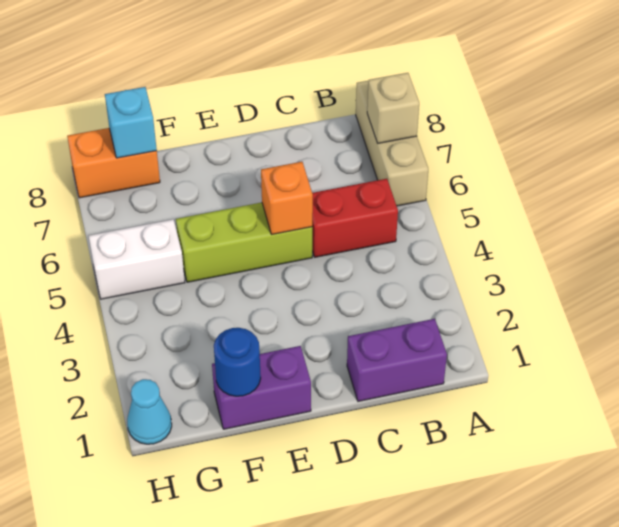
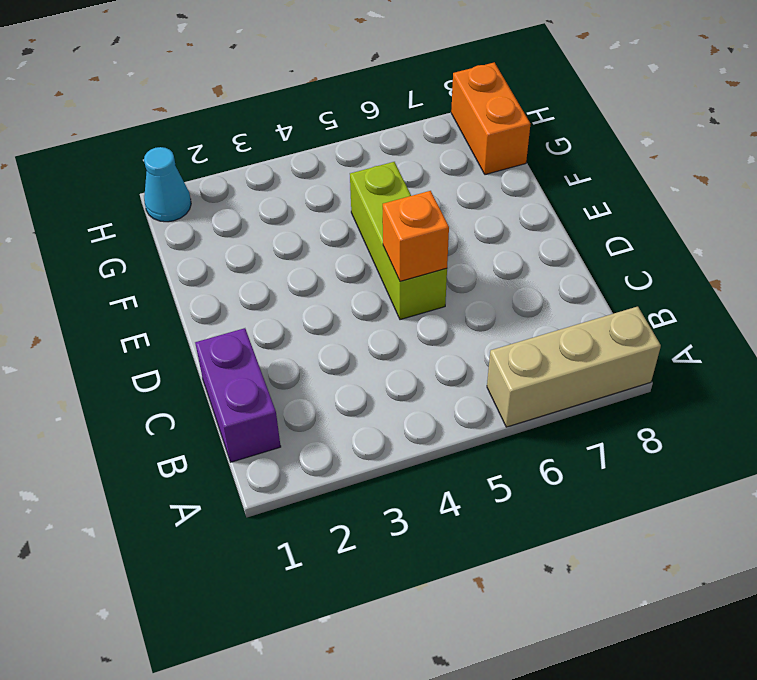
none -> red brick B5:C5 level 1
none -> purple brick E1:F1 level 1
none -> white brick G5:H5 level 1

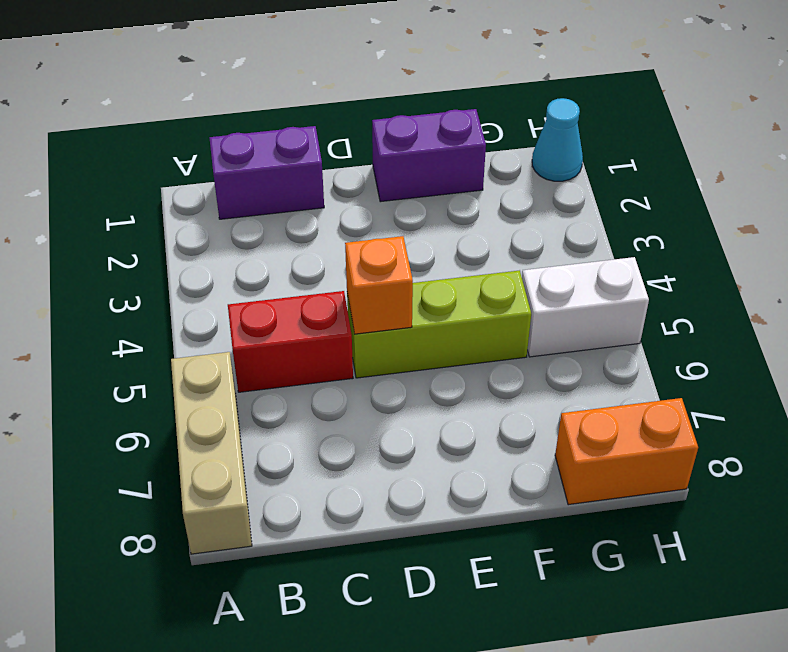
none -> tan brick A7 level 2
none -> blue round brick F1 level 2
none -> cyan brick G8 level 2

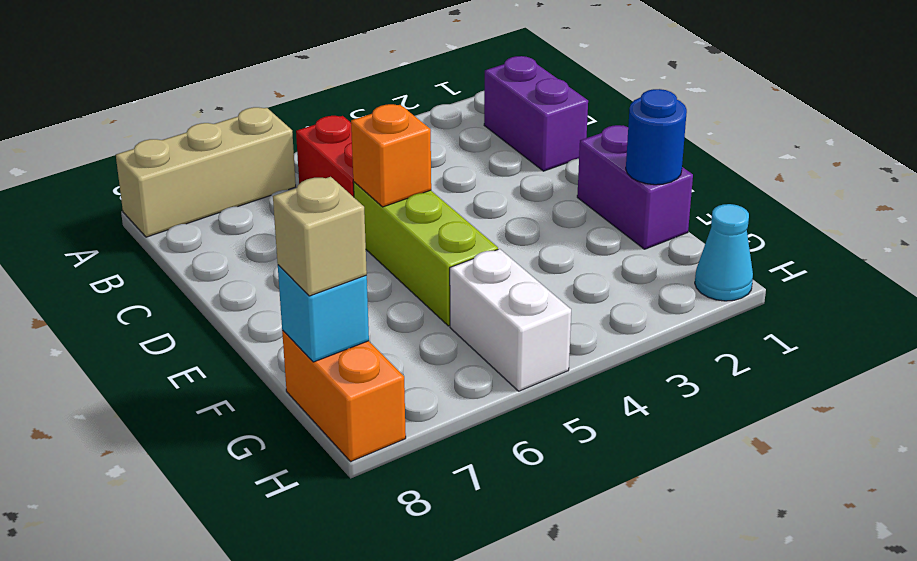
tan brick G8 level 3 -> tan brick A7 level 2

